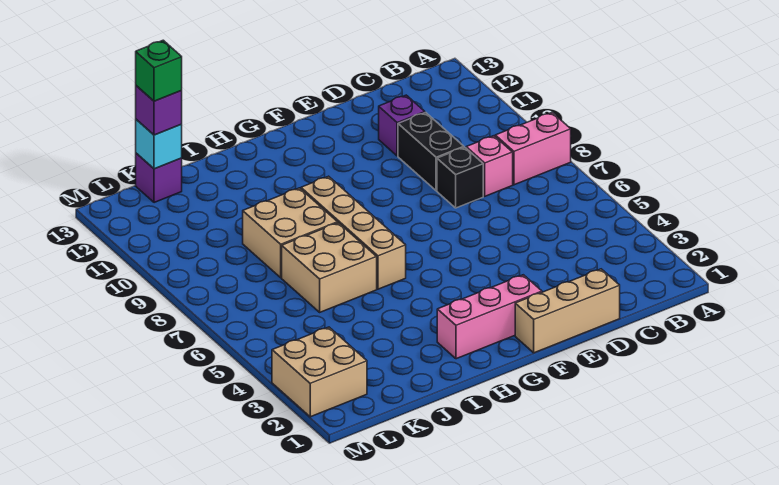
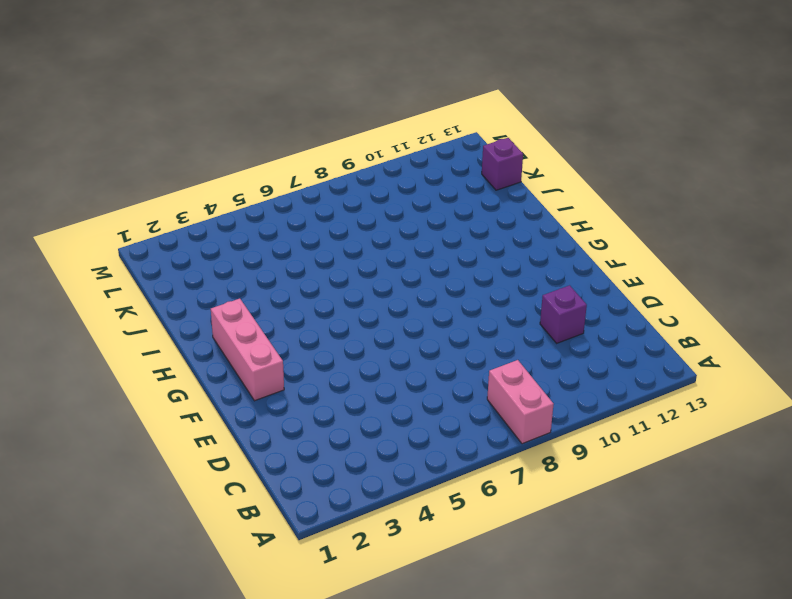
none -> pink brick C8 level 1
none -> tan brick D1:F1 level 1
none -> black brick D8 level 1

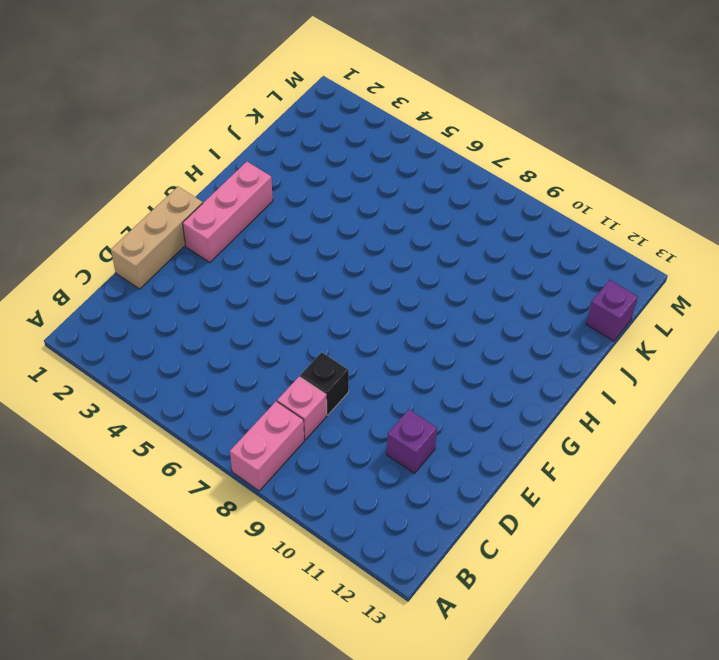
none -> black brick D9:D10 level 1
none -> tan brick H6:H9 level 1
none -> tan brick I6:J7 level 1

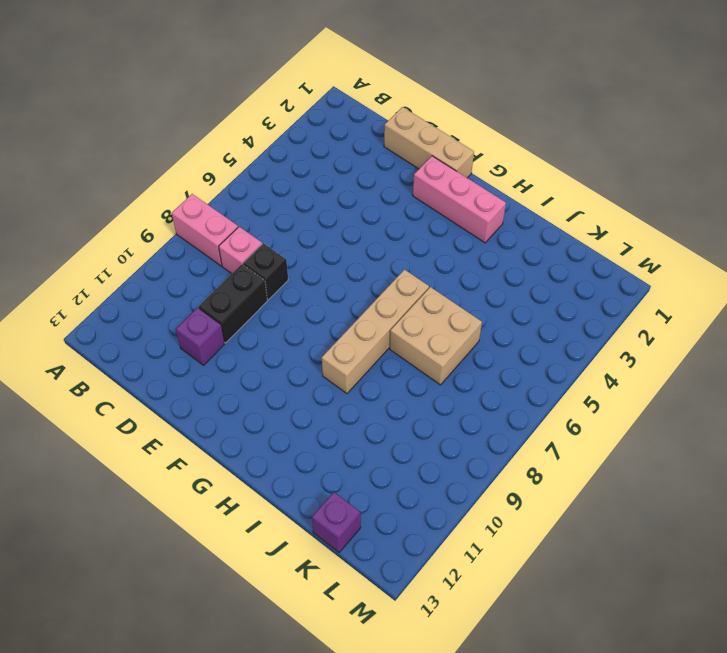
none -> tan brick I8:J9 level 1
none -> tan brick L2:M3 level 1
none -> cyan brick K13 level 2

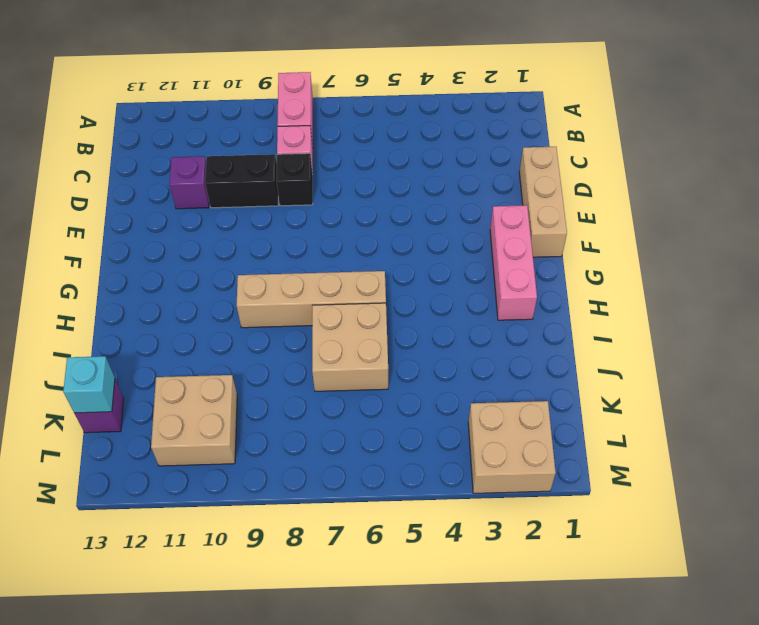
tan brick K10:L11 level 1 -> tan brick I8:J9 level 1
none -> purple brick K13 level 3
none -> green brick K13 level 4

